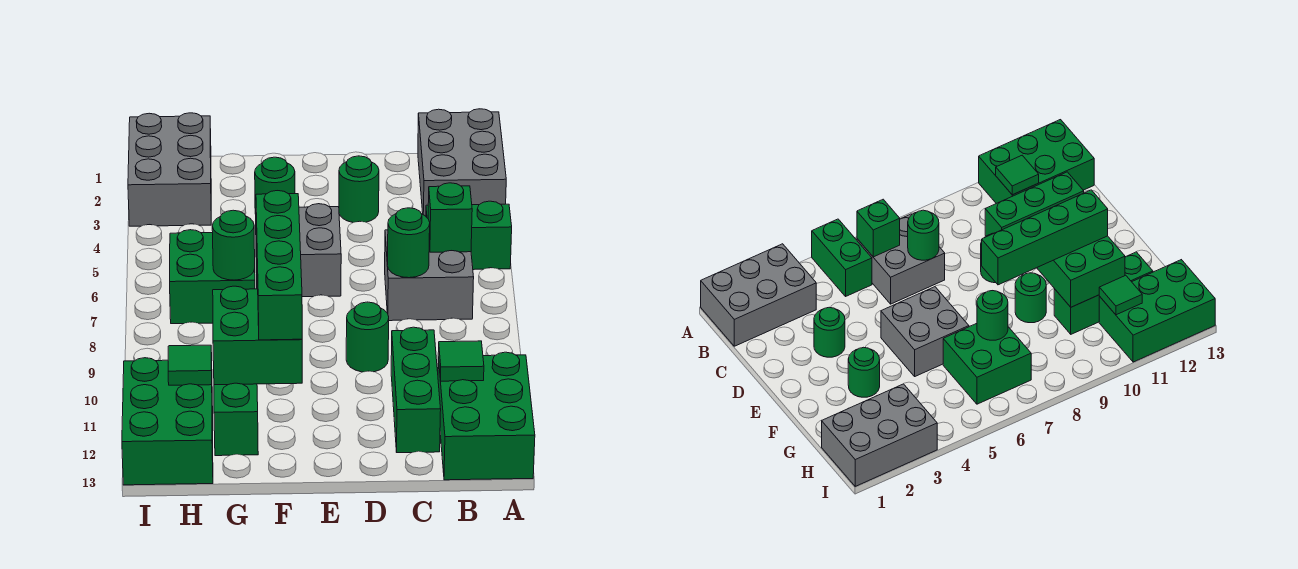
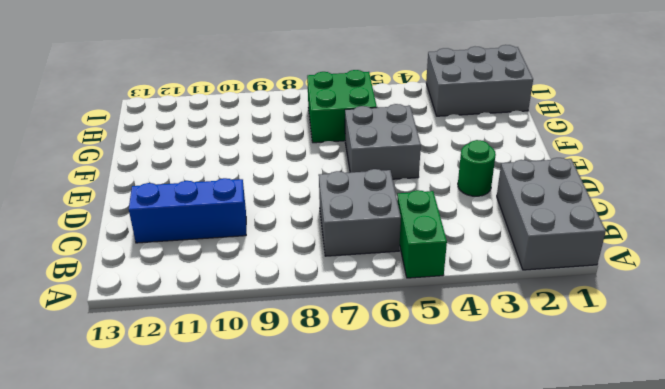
grey brick A1:C2 level 1 -> grey brick A1:B3 level 1
blue brick C10:C12 level 1 -> green brick C10:C12 level 1
none -> green brick A11:B13 level 1
none -> green round brick D9 level 1
none -> green round brick F3 level 1

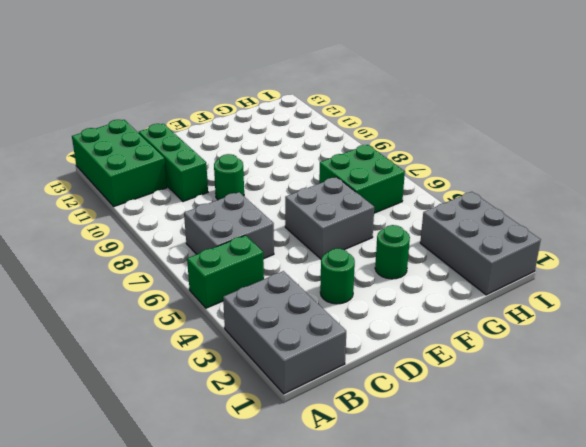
none -> green round brick F9 level 1
none -> green brick G10:G12 level 1
none -> green brick H11:I13 level 1

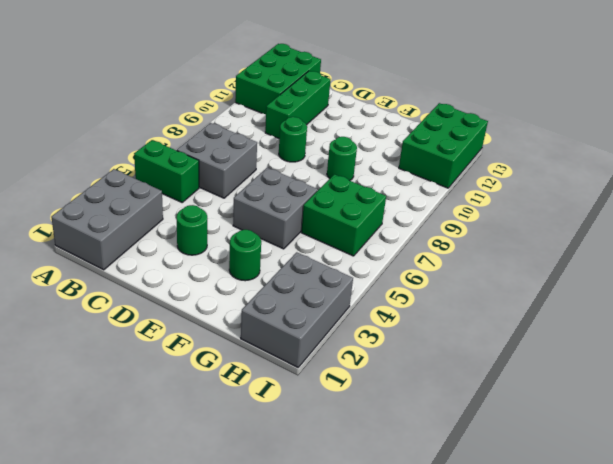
none -> green brick G10:G12 level 1
none -> green brick B6 level 2
none -> green tile B11 level 2

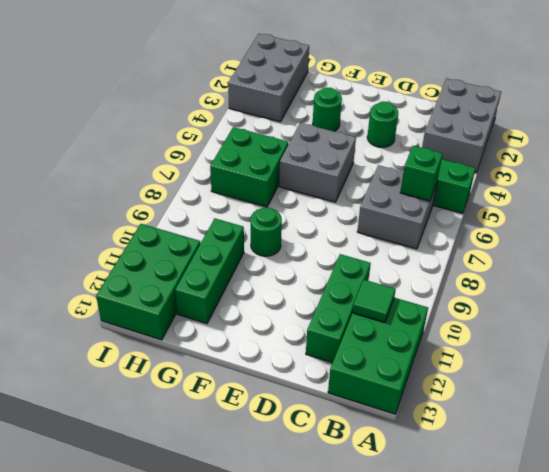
none -> green round brick D9 level 1
none -> green round brick C7 level 2
none -> green brick F10:G11 level 2

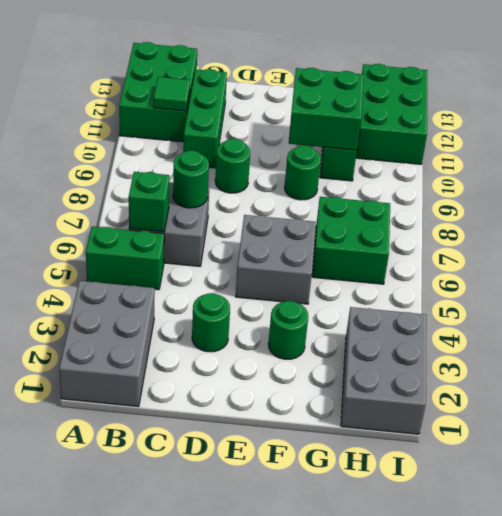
none -> green round brick G7 level 2
none -> green tile H11 level 2
none -> green brick F8:F11 level 3

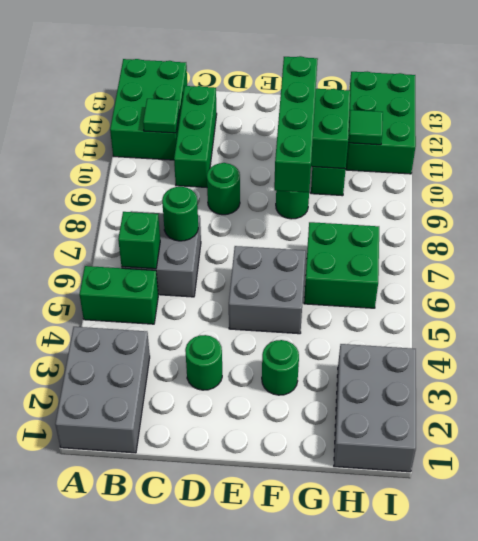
none -> green round brick G7 level 2

